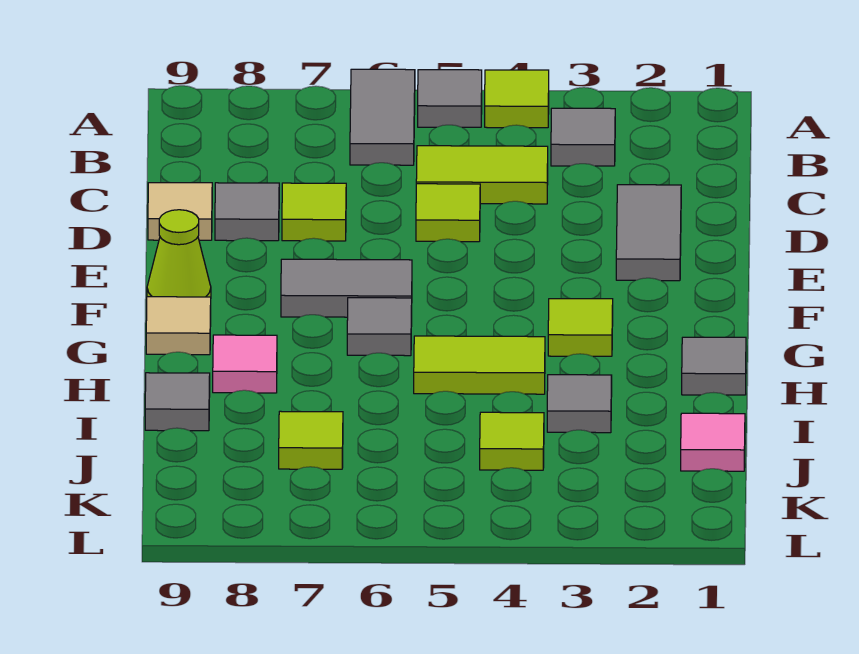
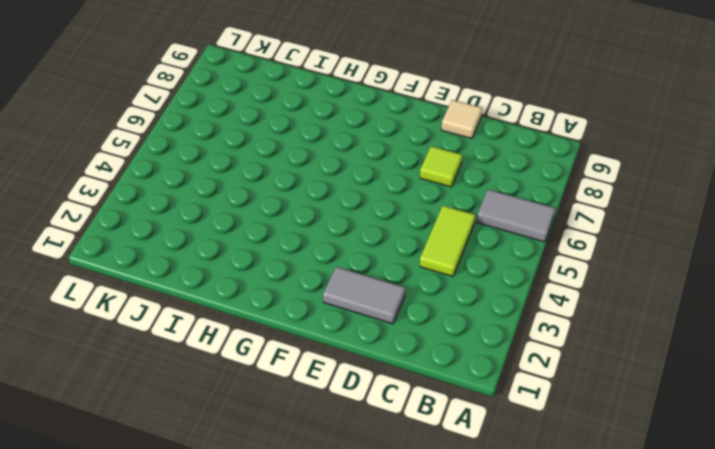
none -> lime tile A4 level 1
none -> grey tile A5 level 1
none -> grey tile B3 level 1

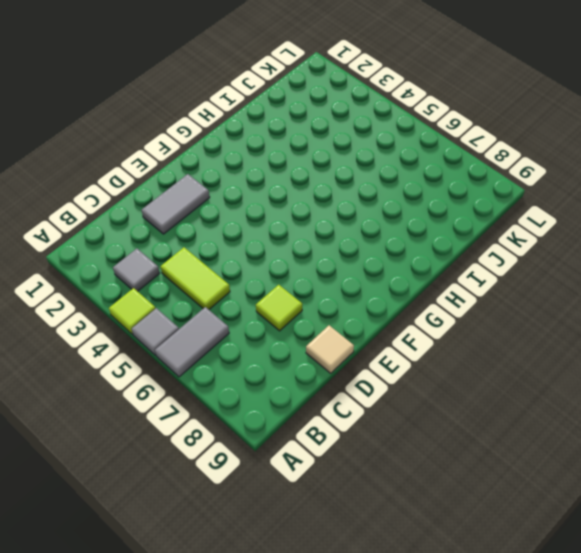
none -> lime tile D5 level 1
none -> grey tile D8 level 1
none -> grey tile F6:F7 level 1

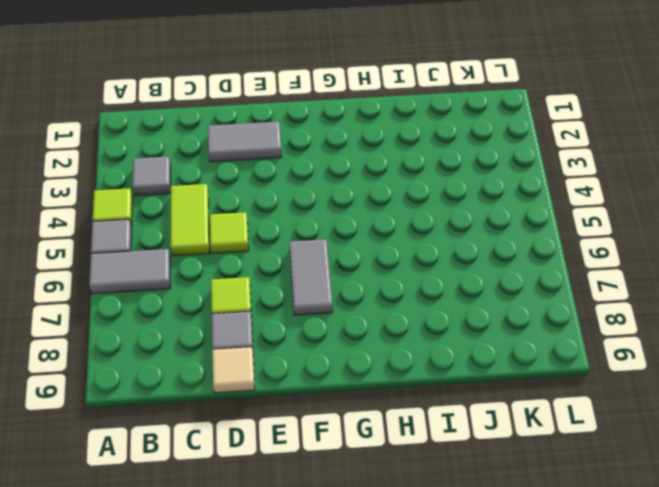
none -> lime cone F9 level 1
none -> lime tile G3 level 1
none -> grey tile G6 level 1

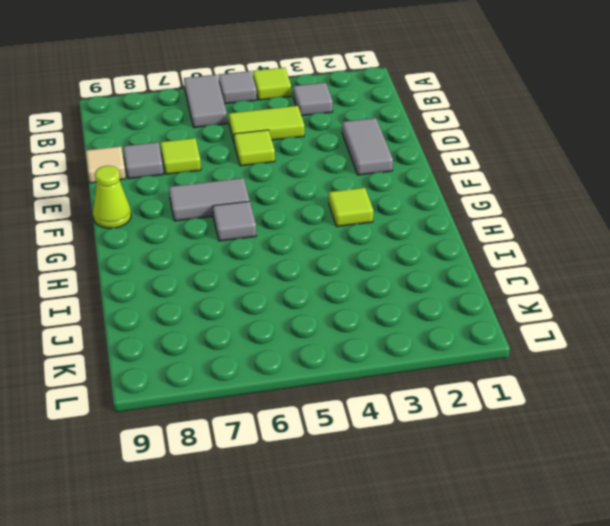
none -> tan tile G9 level 1
none -> grey tile H1 level 1
none -> lime tile H4:H5 level 1

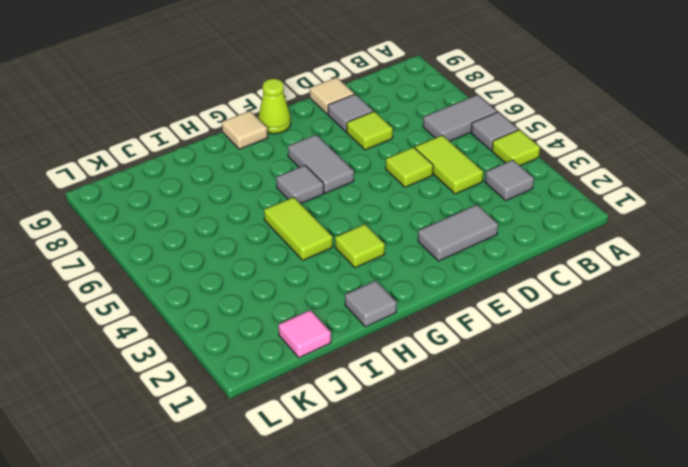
none -> pink tile H8 level 1
none -> grey tile I3 level 1
none -> grey tile I9 level 1

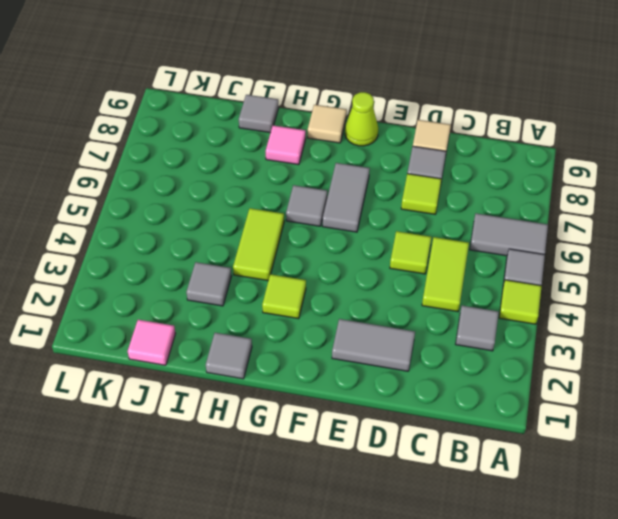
none -> lime tile J4 level 1
none -> lime tile J7 level 1

